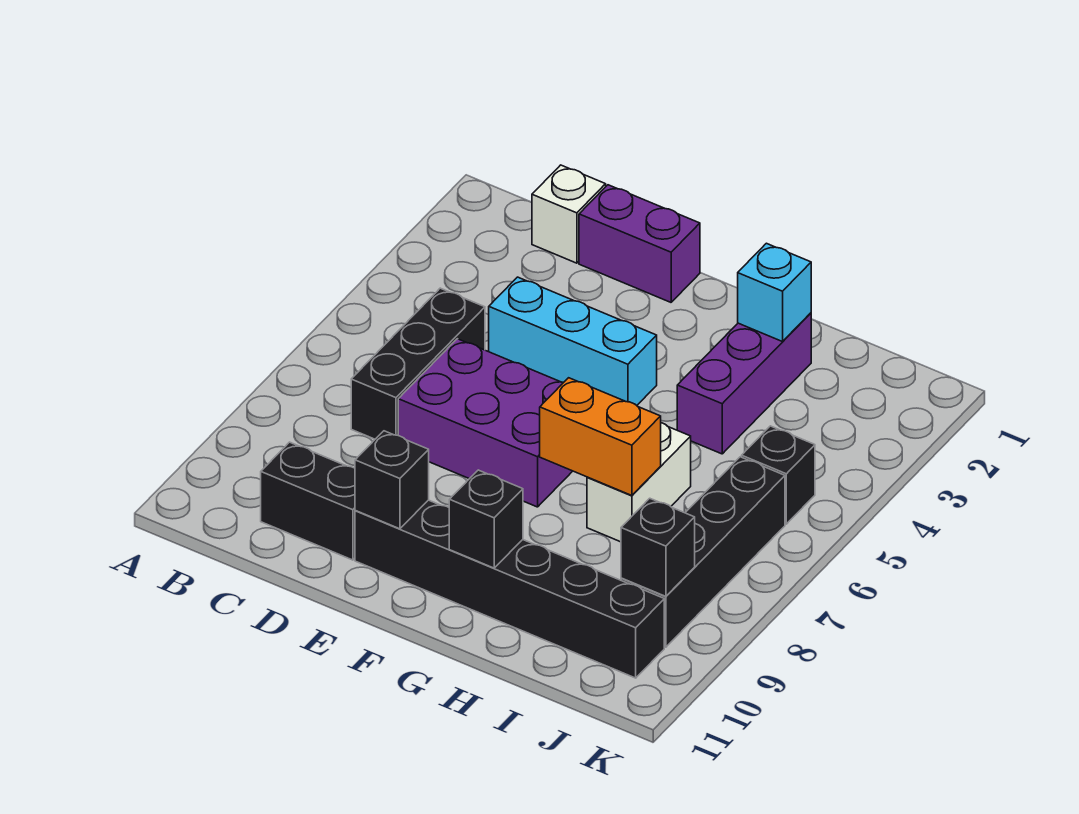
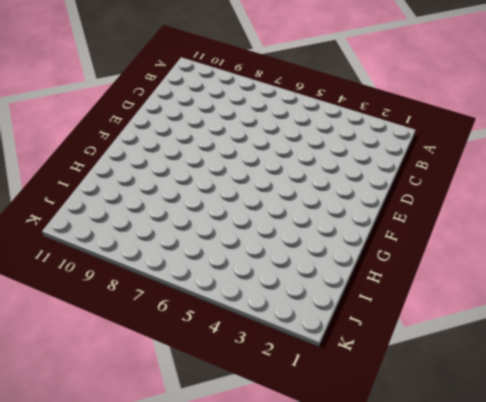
none -> white brick C1 level 1
none -> black brick C5:C7 level 1
none -> black brick C10:D10 level 1

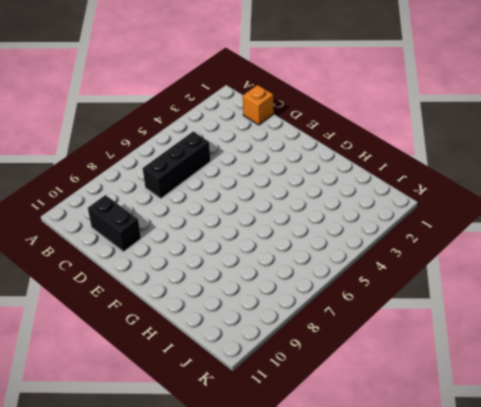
orange brick C1 level 1 -> white brick C1 level 1
none -> purple brick D1:E1 level 1
none -> cyan brick D4:F4 level 1
none -> purple brick D6:F7 level 1

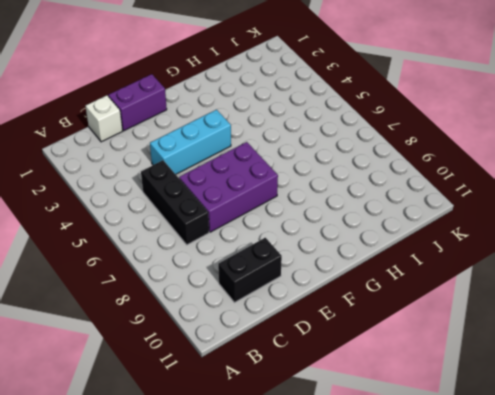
none -> black brick E10:J10 level 1
none -> purple brick H2:H4 level 1
none -> white brick H6:H7 level 1

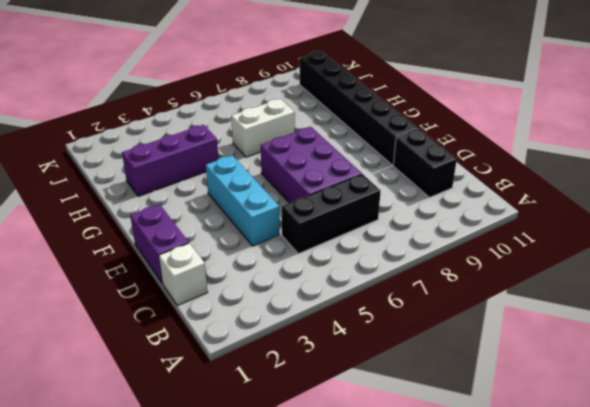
none -> black brick J5 level 1
none -> black brick J6:J9 level 1
none -> black brick E10 level 2

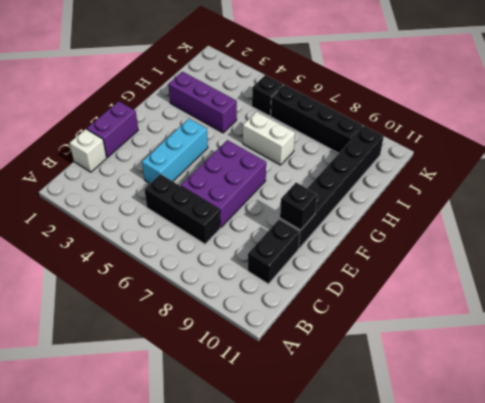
none -> orange brick G7:H7 level 2
none -> black brick G10 level 2
none -> cyan brick H2 level 2

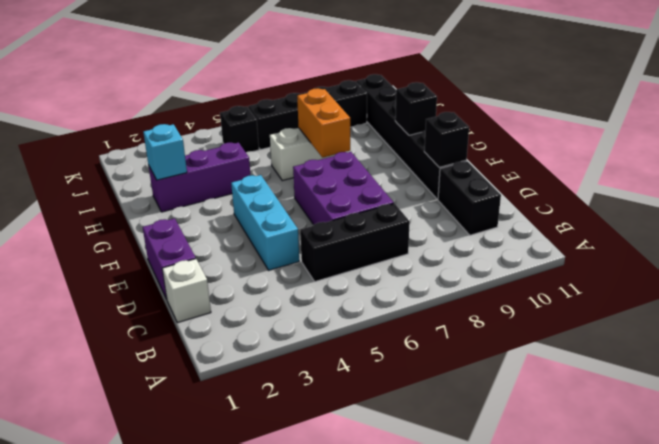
none -> black brick J9 level 2

